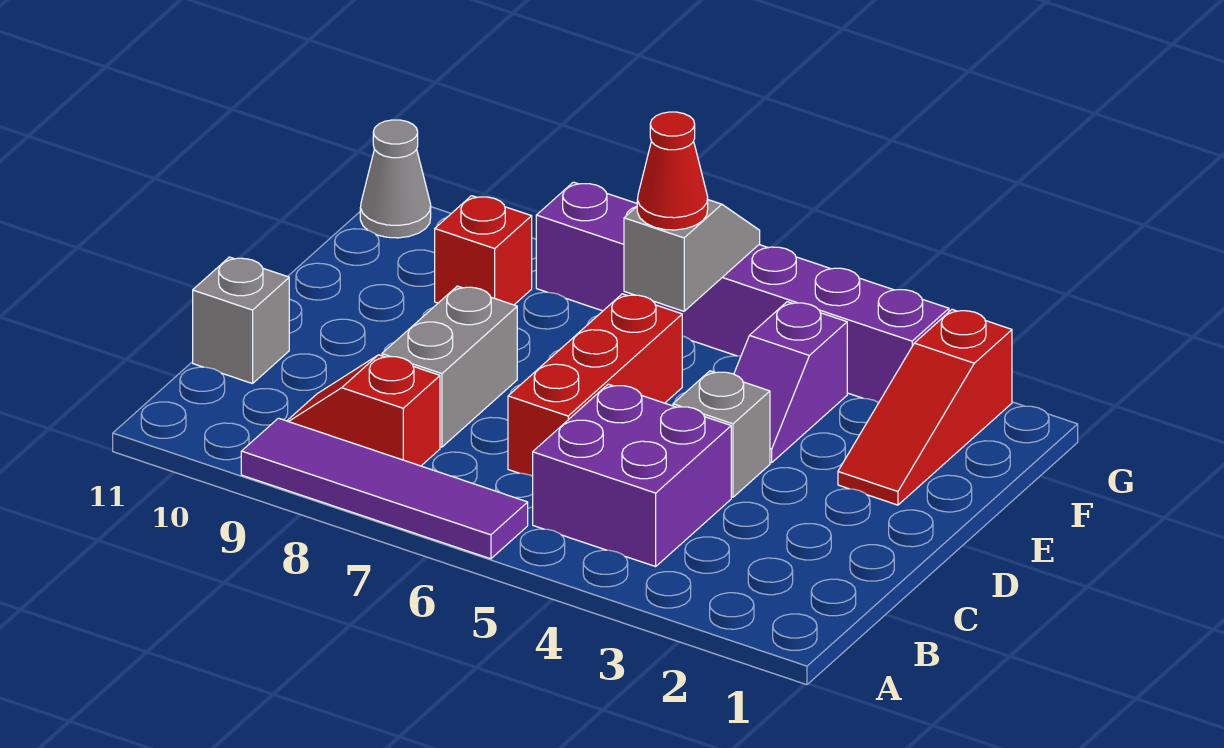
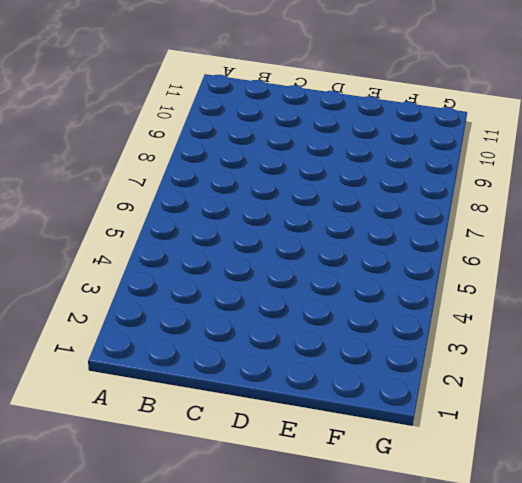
none -> purple tile A6:A9 level 1
none -> purple brick B4:C5 level 1
none -> red slope B8:B9 level 1 top 8

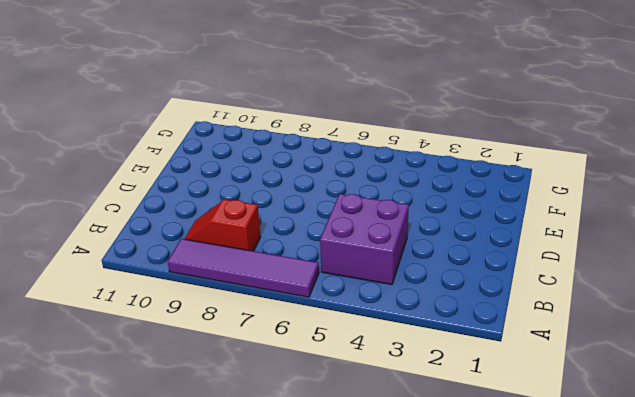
none -> red brick C6:E6 level 1
none -> grey brick C8:D8 level 1
none -> grey brick C11 level 1

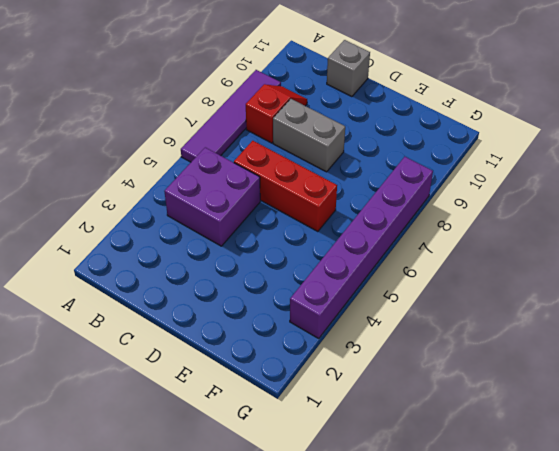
none -> grey brick D4 level 1
none -> red slope E2:G2 level 1 top G
none -> purple slope E4:F4 level 1 top F

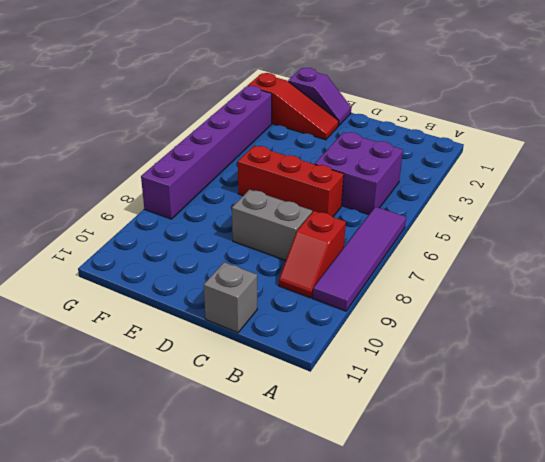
purple slope E1:F1 level 1 top F -> purple slope E4:F4 level 1 top F
none -> grey brick D4 level 1
none -> red brick F9 level 1
none -> grey cone G11 level 1

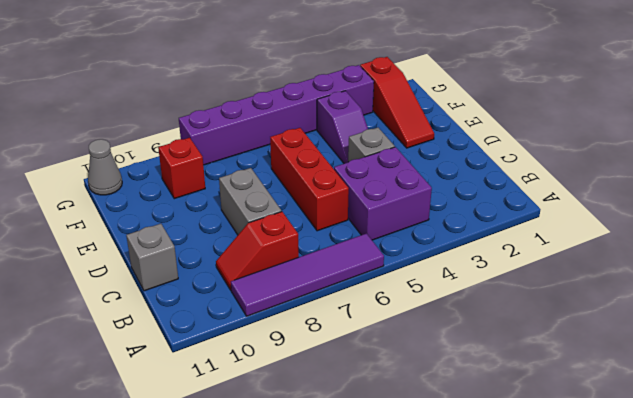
none -> grey slope F6:G6 level 2 top F
none -> red cone F6 level 3

